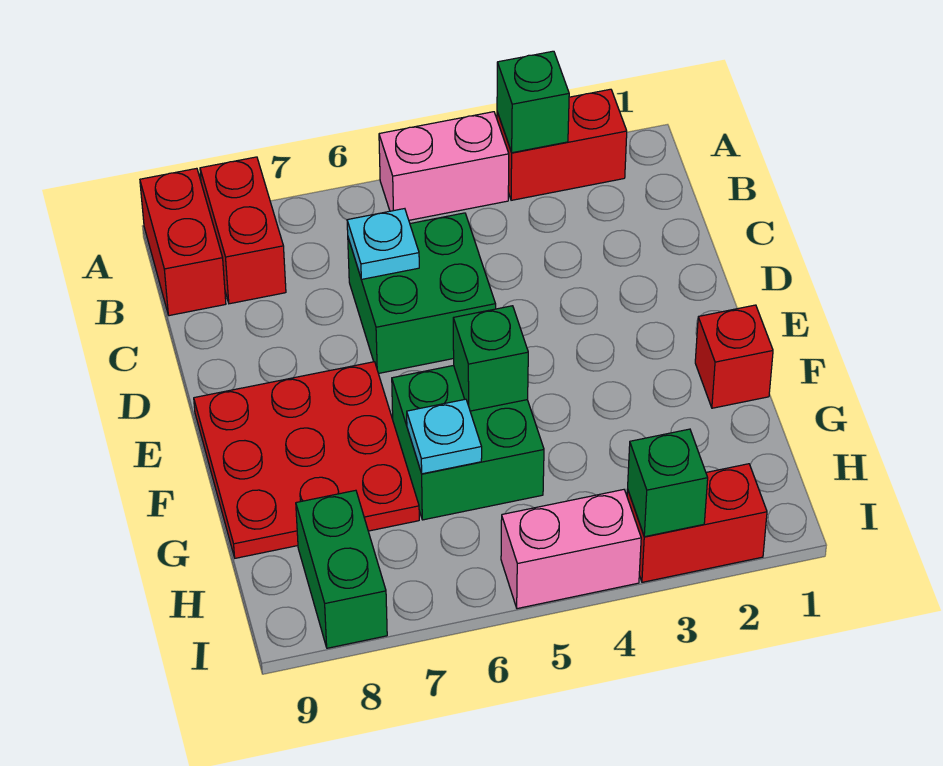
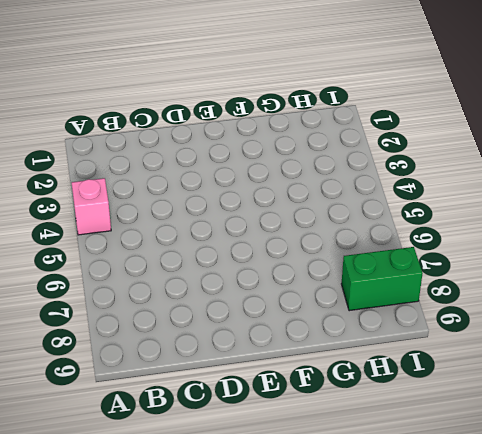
pink brick A4 level 1 -> pink brick A4:A5 level 1
none -> red brick A2:A3 level 1
none -> red brick A8:B8 level 1
none -> red brick A9:B9 level 1

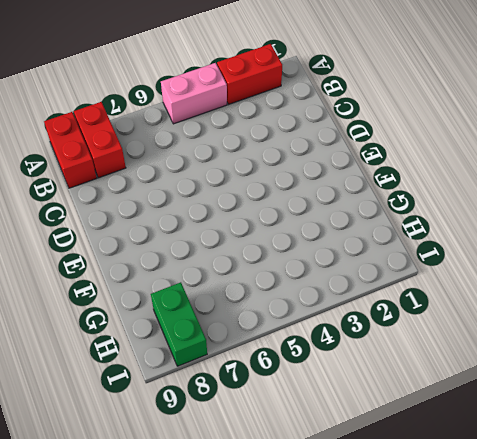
none -> green brick C5:D6 level 1
none -> red plate E7:G9 level 1
none -> red brick F1 level 1

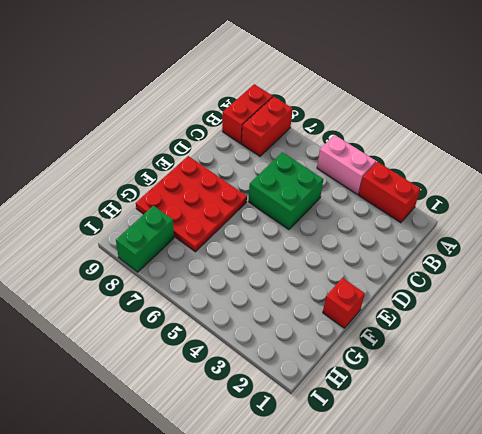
none -> green brick F5:G6 level 1
none -> red brick I2:I3 level 1
none -> pink brick I4:I5 level 1

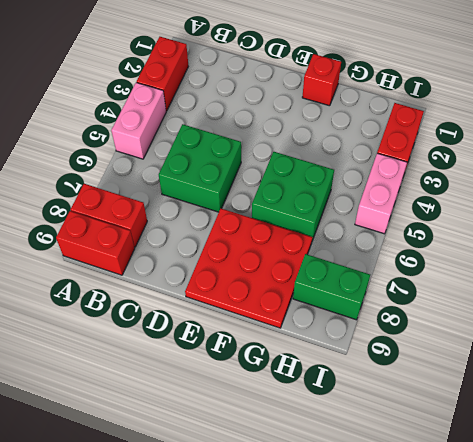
none -> green brick A3 level 2
none -> cyan plate C6 level 2
none -> green brick F5 level 2

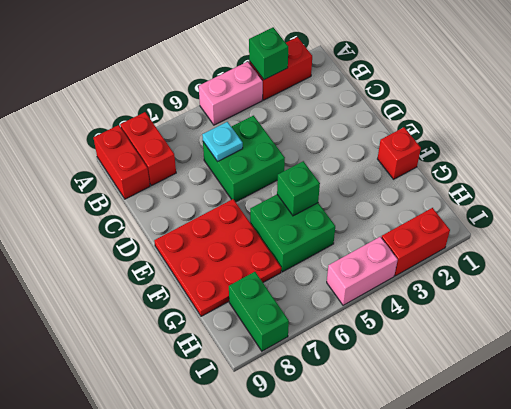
none -> cyan plate G6 level 2
none -> green brick I3 level 2

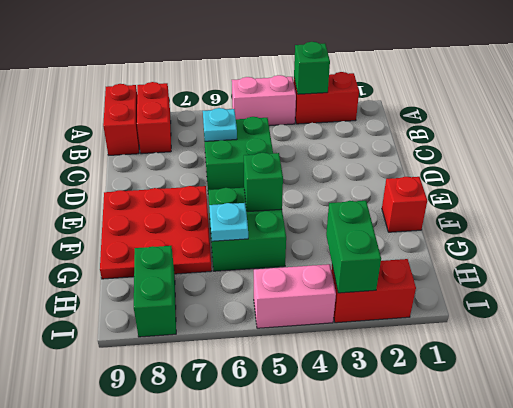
green brick H3:I3 level 2 -> green brick I3 level 2

